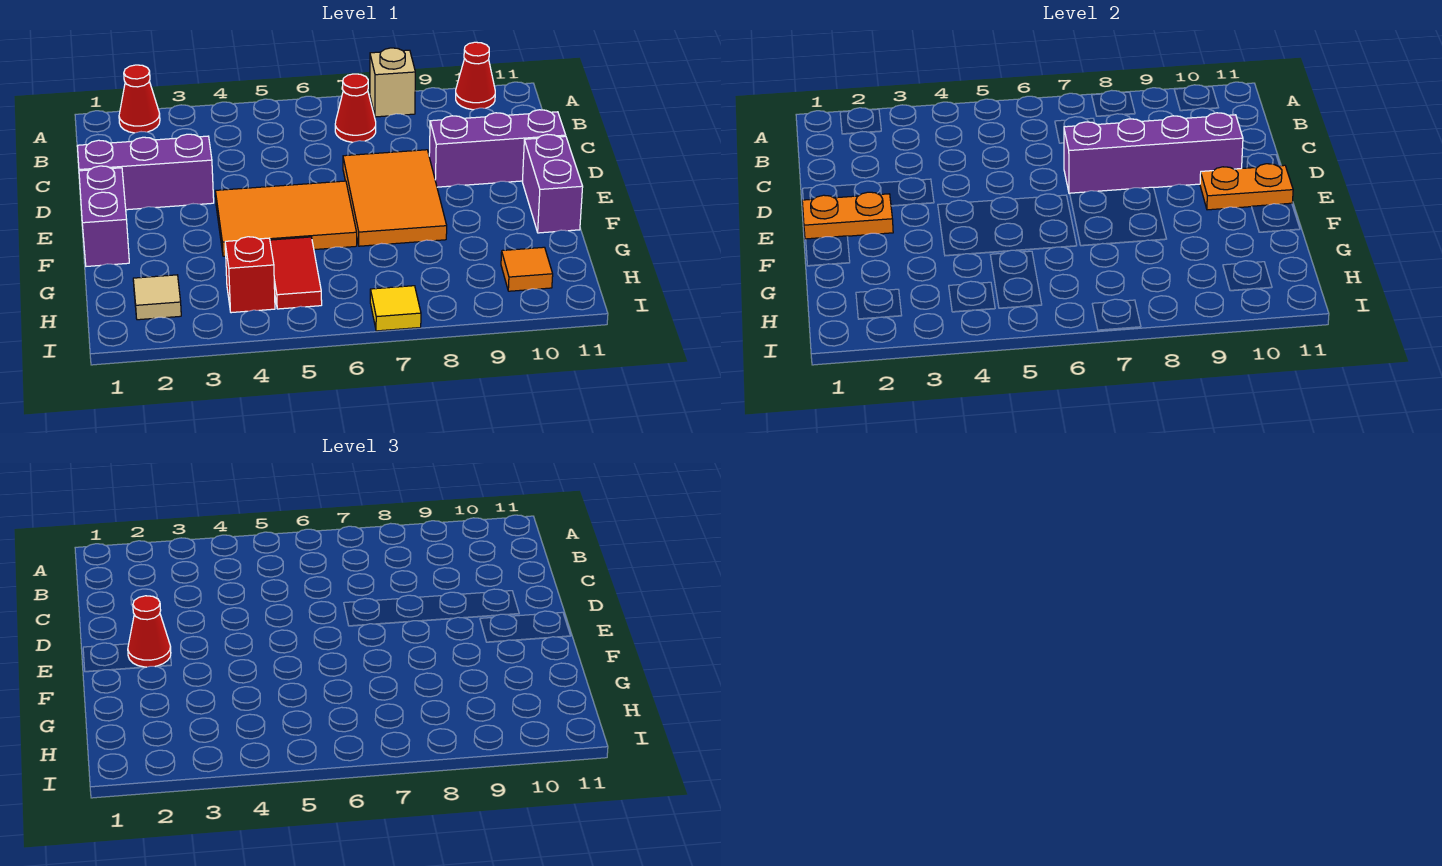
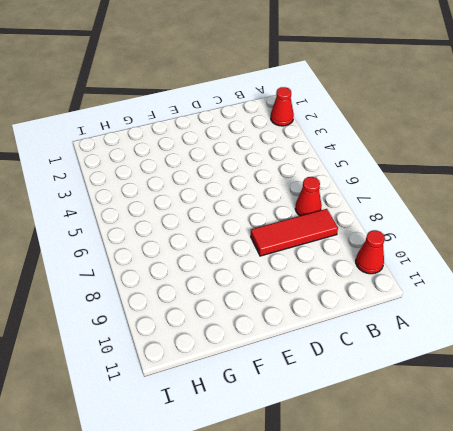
red tile B8:D8 level 1 -> orange tile D7:F8 level 1
none -> tan brick A8 level 1
none -> purple brick D1:D3 level 1
none -> purple brick D9:D11 level 1

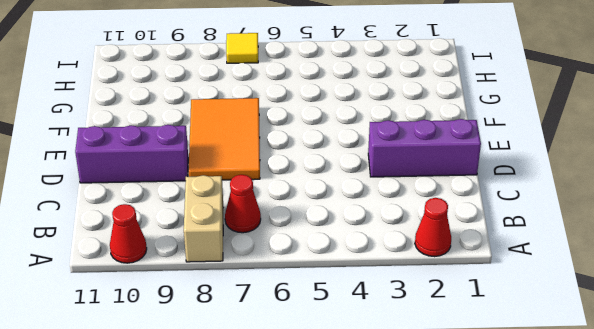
tan brick A8:B8 level 1 -> tan brick A8 level 1
none -> purple brick E1:F1 level 1
none -> orange tile E4:F6 level 1
none -> purple brick E11:F11 level 1

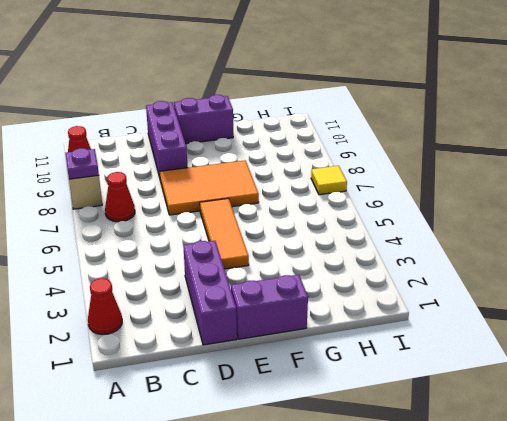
purple plate A8 level 2 -> none
orange tile E4:E6 level 1 -> orange tile E4:F6 level 1
none -> red tile G5:H5 level 1
none -> tan tile H2 level 1
none -> red brick H4 level 1

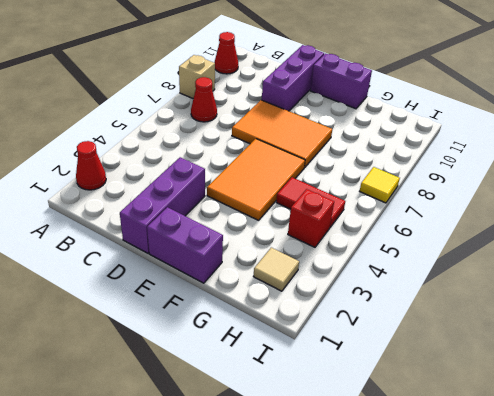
none -> orange tile H10 level 1
none -> purple brick D7:D10 level 2
none -> orange plate E1:E2 level 2

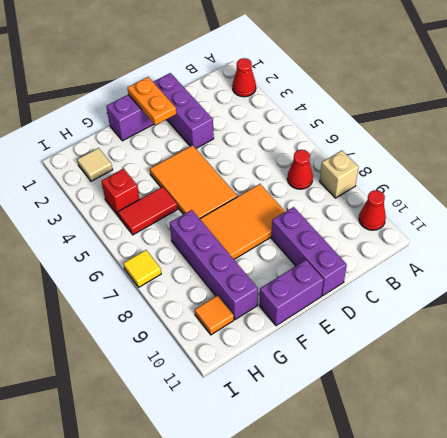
purple brick G7:G10 level 1 -> purple brick D7:D10 level 2
none -> orange plate E10:E11 level 2
none -> red cone E2 level 3

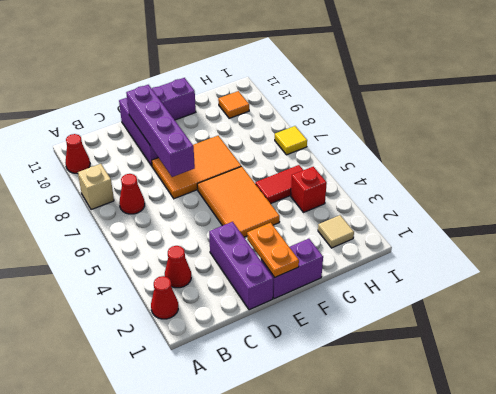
red cone B3 level 1 -> red cone E2 level 3
none -> orange plate E10:E11 level 2

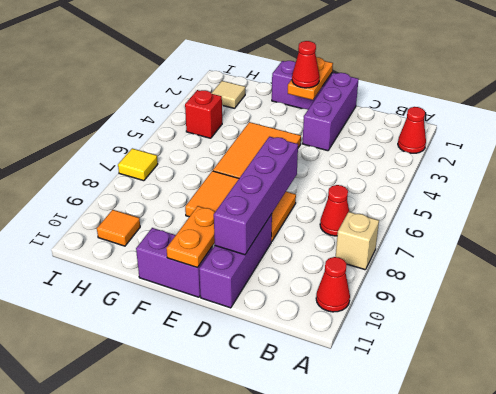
none -> red tile G5:H5 level 1

